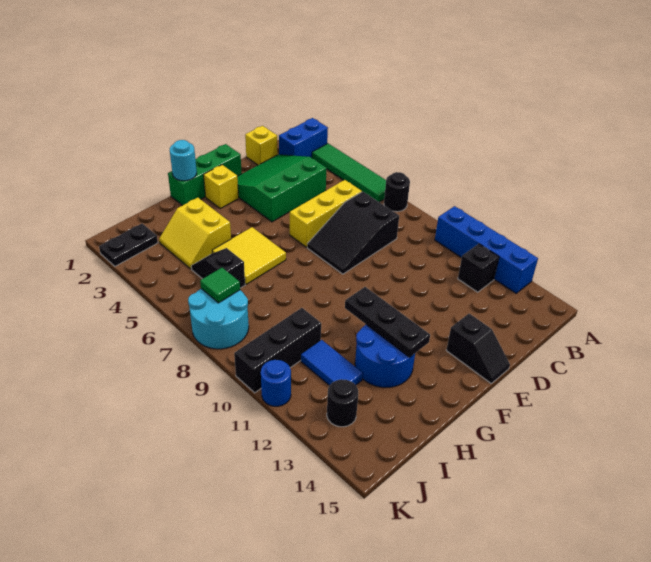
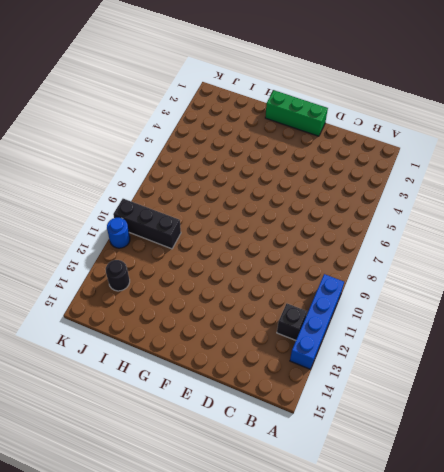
none -> blue brick A2:B2 level 1
none -> green tile A3:A6 level 1
none -> black round brick A7 level 1

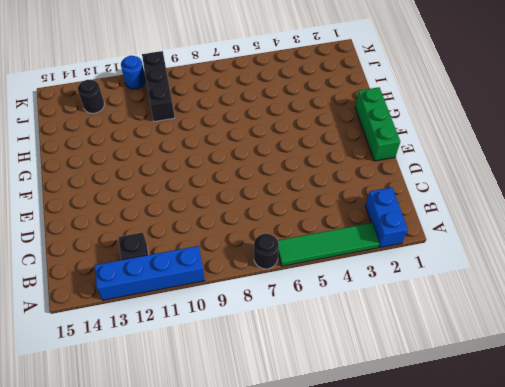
none -> yellow brick C1 level 1
none -> green slope C2:E4 level 1 top 4
none -> yellow brick C6:E6 level 1

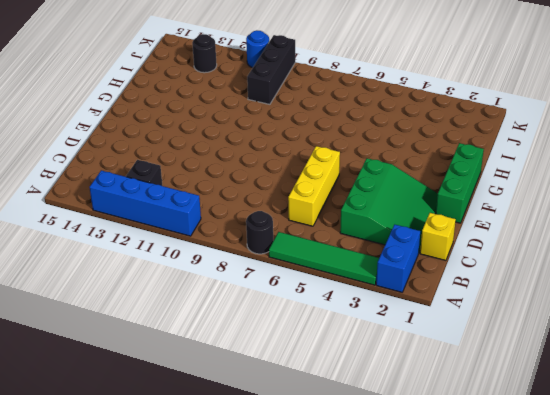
none -> black slope C7:E8 level 1 top C
none -> black slope E14:E15 level 1 top 14
none -> yellow brick F2 level 1

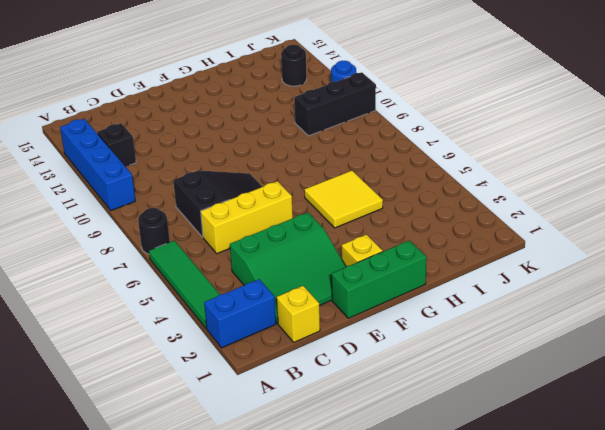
none -> black slope E14:E15 level 1 top 14
none -> blue round brick G12:H13 level 1
none -> yellow slope H3:I4 level 1 top H

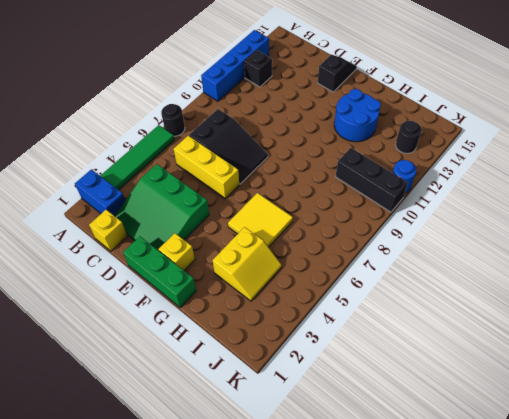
none -> black slope I5:I6 level 1 top 6
none -> blue tile I11:I12 level 1
none -> black plate J2:K2 level 1

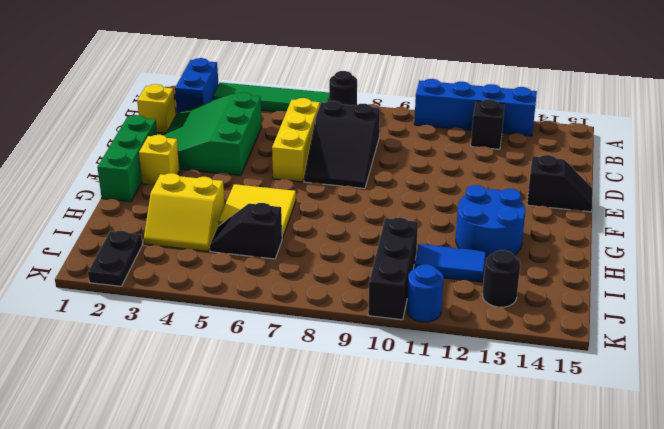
none -> cyan round brick J7:K8 level 1
none -> cyan round brick G1 level 2
none -> black plate G11:G13 level 2

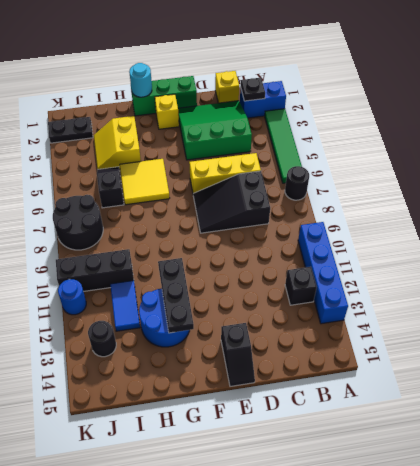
black plate B2 level 2 -> none
black round brick J7:K8 level 1 -> cyan round brick J7:K8 level 1
none -> green tile J7 level 2

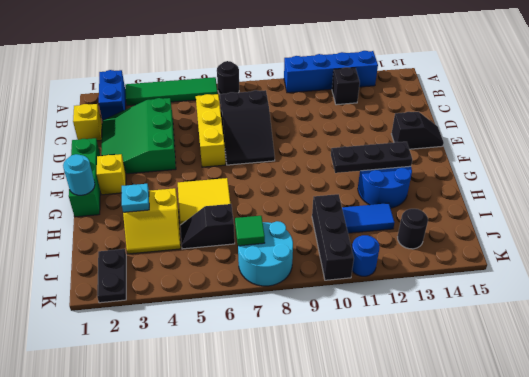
cyan plate H3 level 2 -> none

